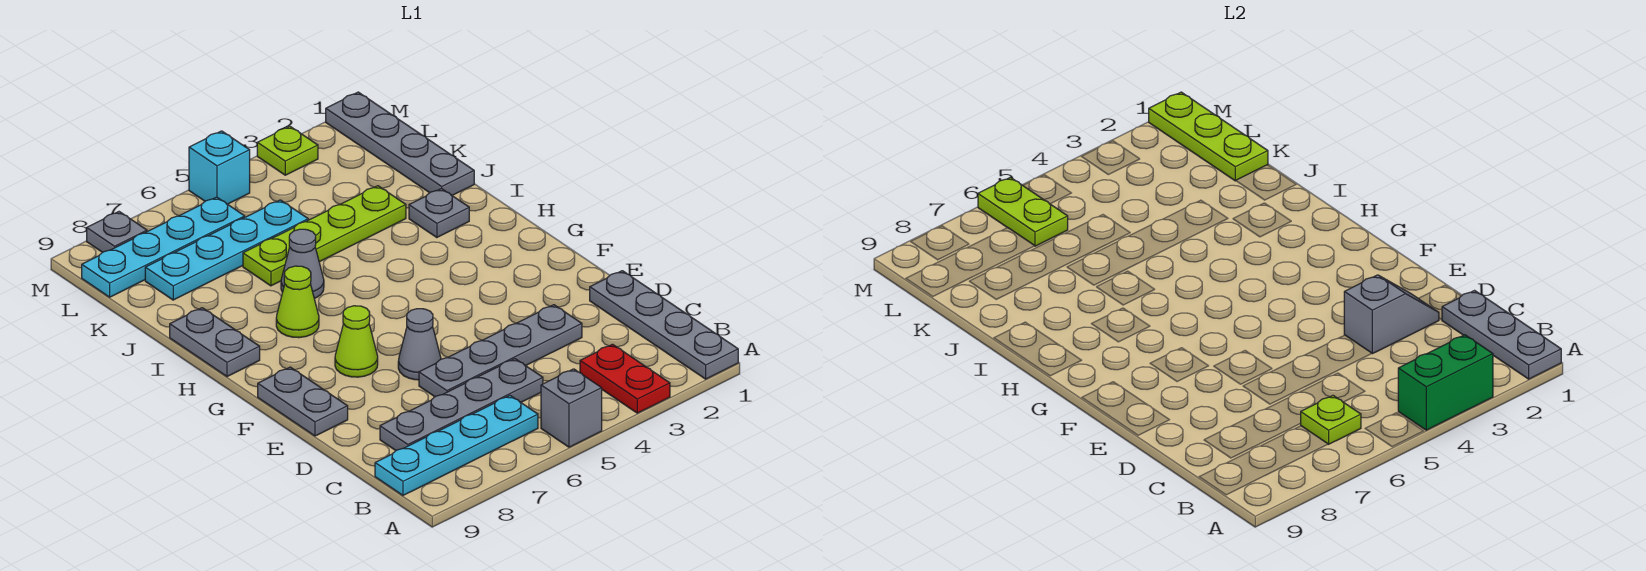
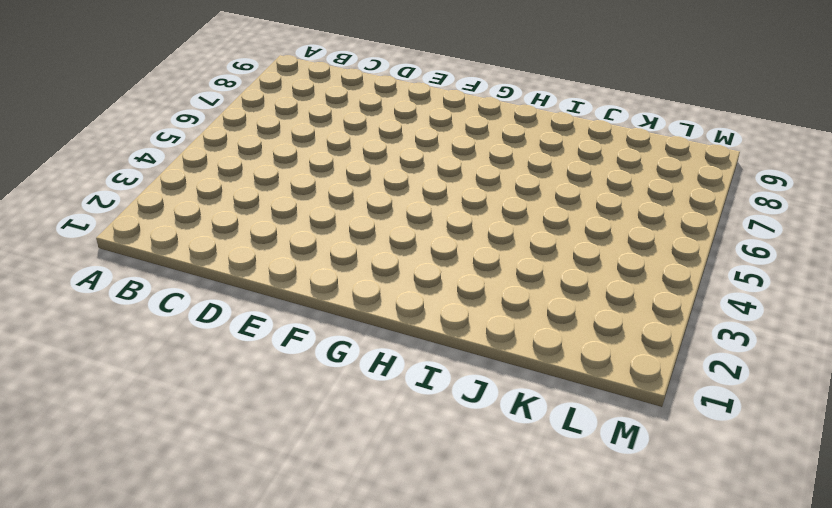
none -> grey plate A1:D1 level 1
none -> red plate A3:B3 level 1
none -> grey brick A5 level 1

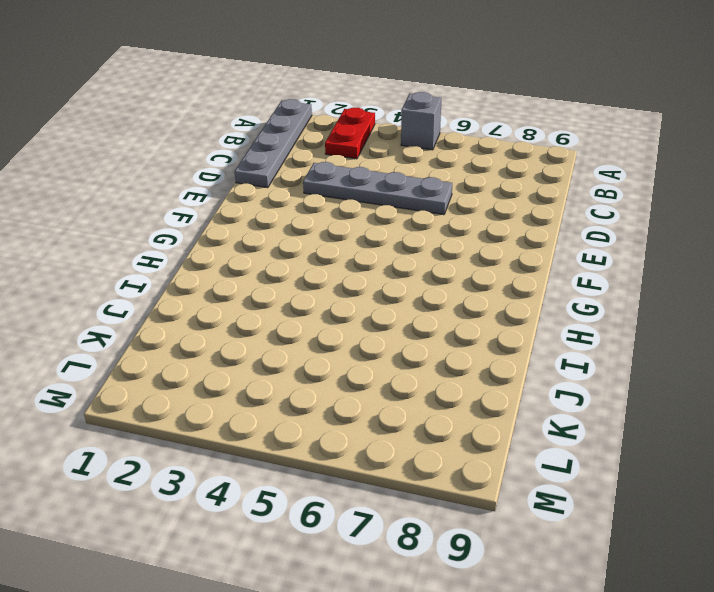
none -> cyan plate B6:B9 level 1
none -> grey plate C5:C8 level 1
none -> grey cone E6 level 1

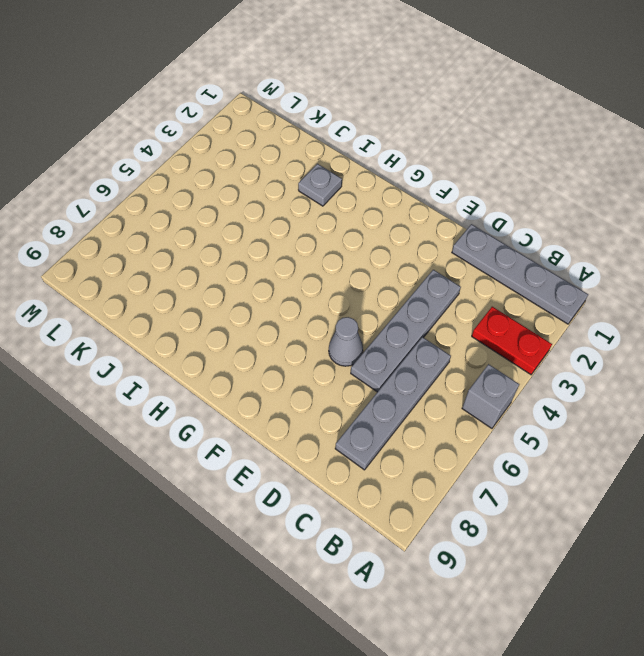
none -> cyan plate B6:B9 level 1
none -> grey plate E9:F9 level 1
none -> lime cone F7 level 1

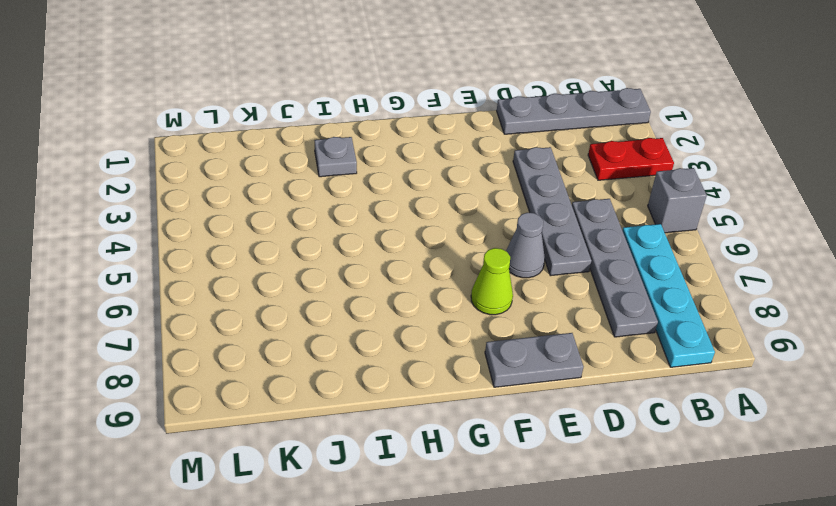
none -> lime cone H7 level 1
none -> grey plate H9:I9 level 1
none -> grey cone I6 level 1

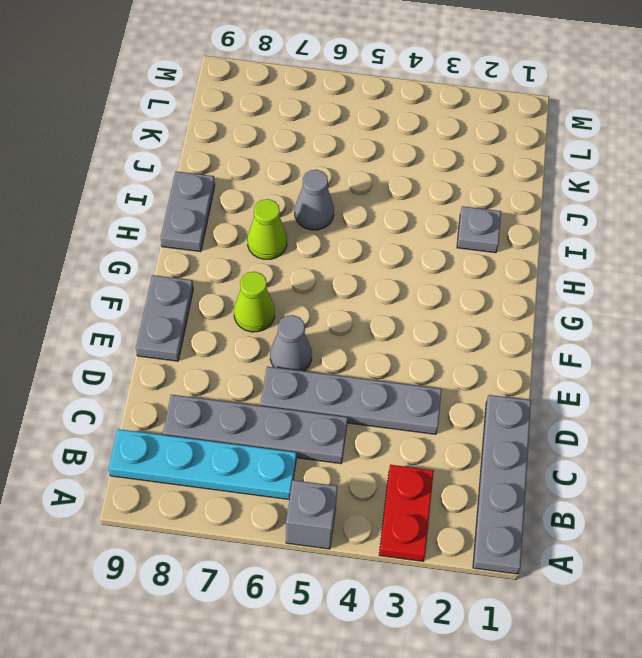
none -> grey plate J1:M1 level 1
none -> lime plate J3:J6 level 1
none -> cyan plate K5:K8 level 1

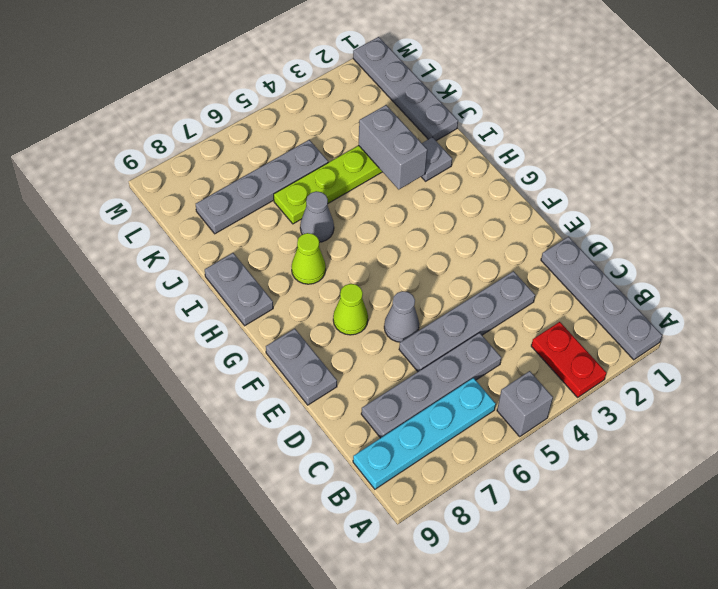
grey brick I3:J3 level 2 -> none
grey plate K5:K8 level 1 -> cyan plate K5:K8 level 1
none -> cyan plate L6:L9 level 1
none -> lime plate M3 level 1
none -> cyan brick M5 level 1

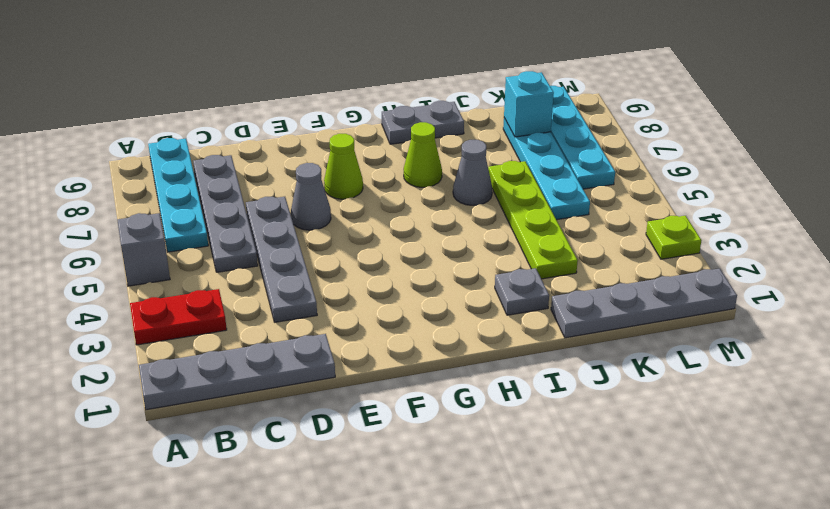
cyan brick K8 level 2 -> cyan brick M5 level 1
none -> grey plate E9:F9 level 1
none -> grey plate M8 level 1
none -> grey plate A1:C1 level 2

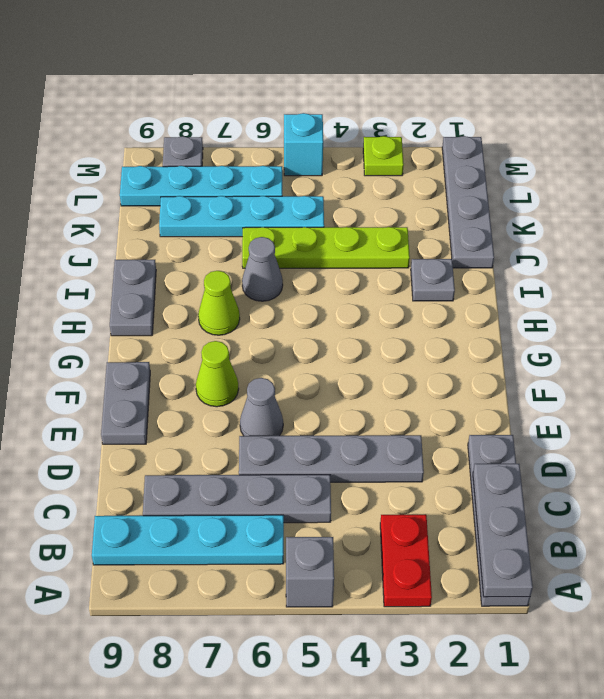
none -> green brick A3:A4 level 2
none -> lime plate B6 level 2
none -> grey slope D2:D3 level 2 top 3

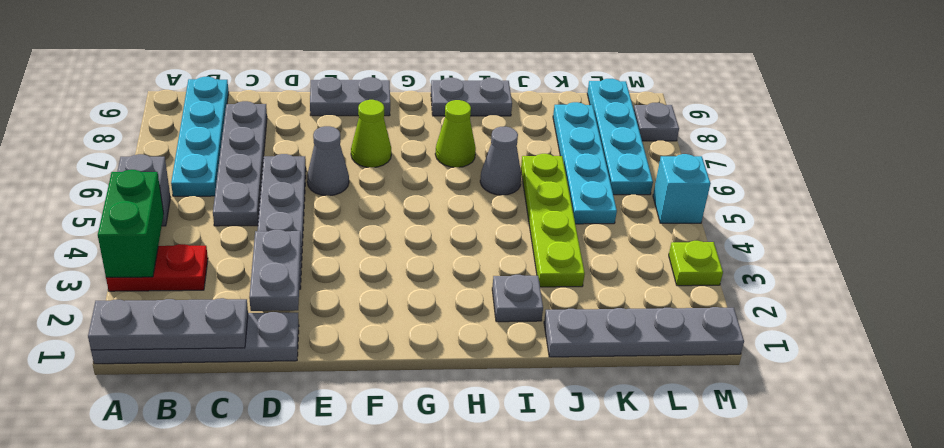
grey plate D2:D3 level 2 -> grey slope D2:D3 level 2 top 3
none -> lime plate B6 level 2
none -> lime plate K1:M1 level 2
none -> lime plate L6:M6 level 2

